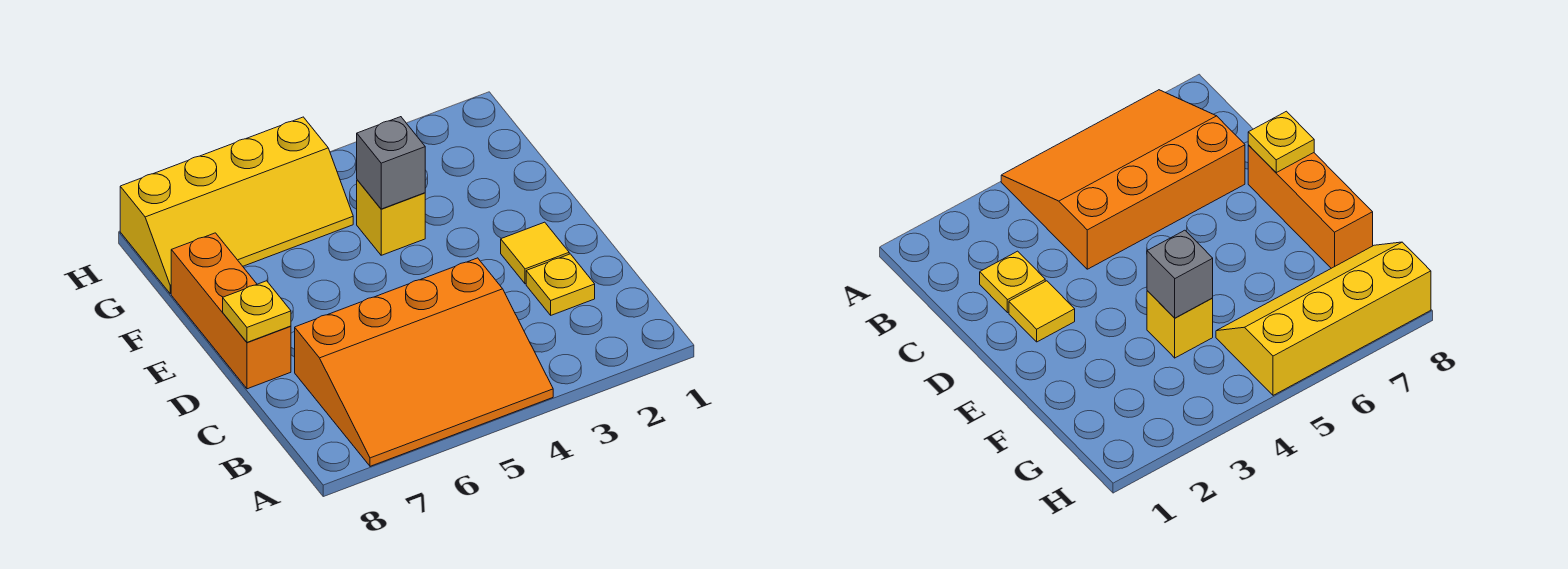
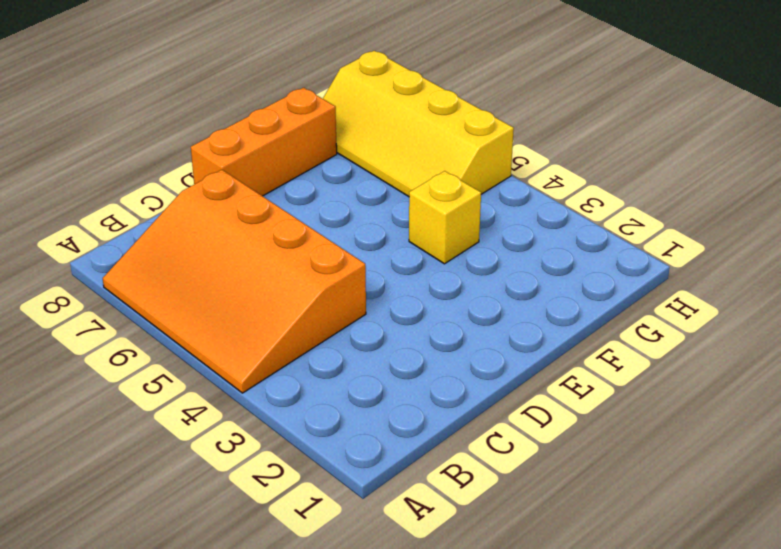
none -> yellow plate C2 level 1
none -> yellow tile D2 level 1

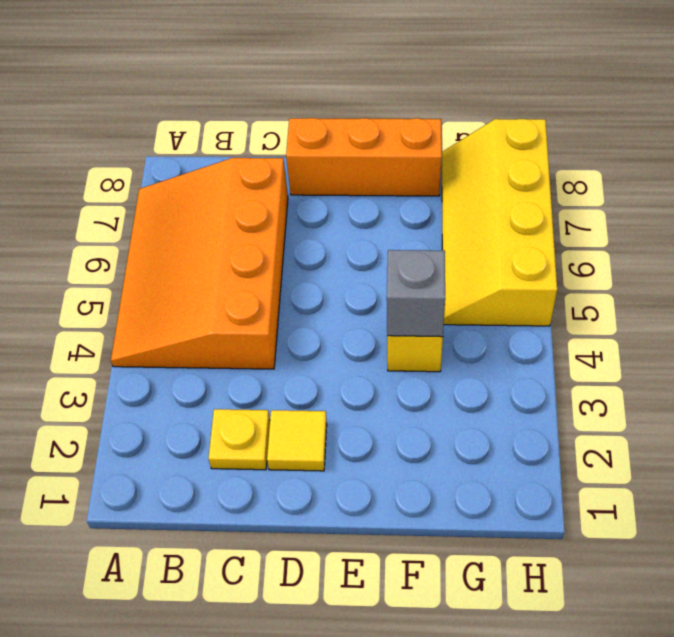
none -> yellow plate D8 level 2

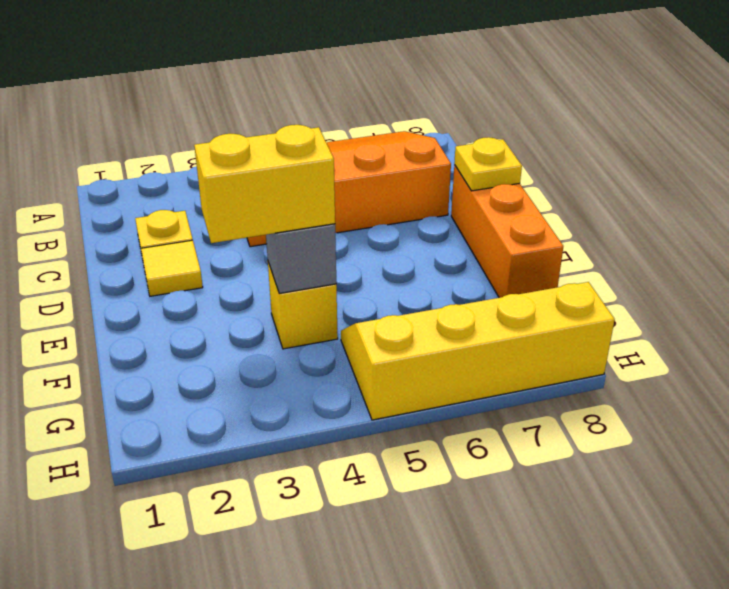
yellow brick F3:F4 level 3 -> none

